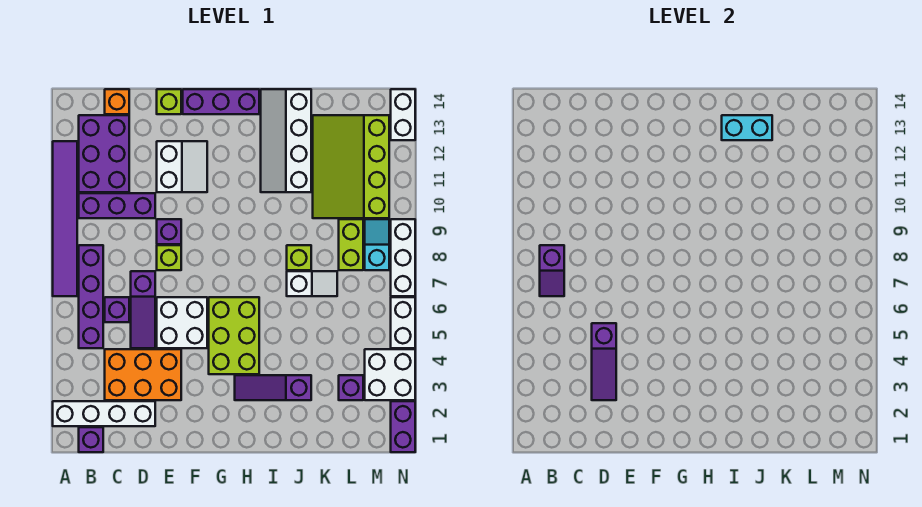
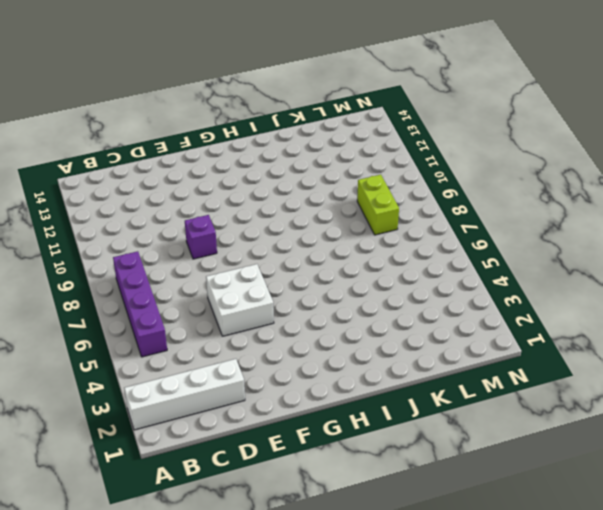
none -> purple tile A7:A12 level 1
none -> purple brick B1 level 1
none -> purple brick B10:D10 level 1
none -> purple brick B11:C13 level 1

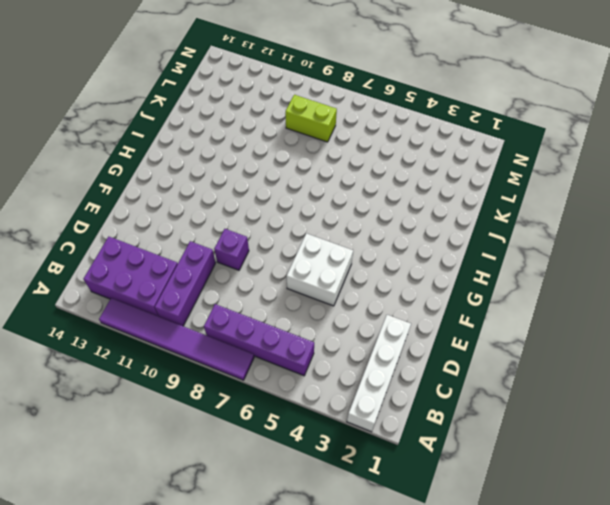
none -> purple brick B1 level 1
none -> orange brick C3:E4 level 1
none -> purple brick C6 level 1
none -> orange brick C14 level 1

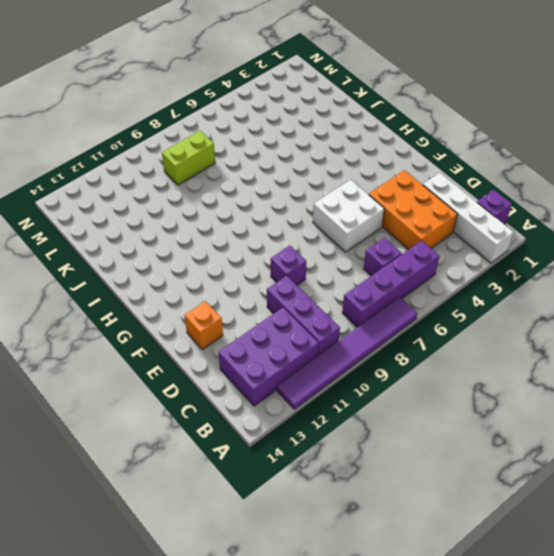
orange brick E13 level 1 -> orange brick C14 level 1
none -> purple slope D5:D7 level 1 top 7
none -> lime brick E8 level 1
none -> white slope E11:F12 level 1 top E
none -> lime brick E14 level 1

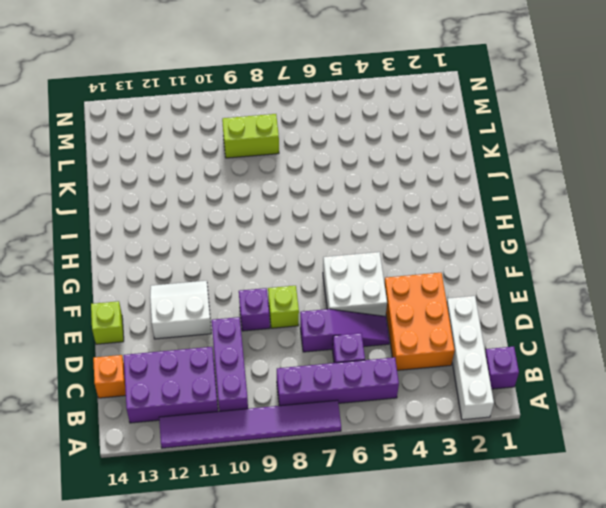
none -> purple brick F14:H14 level 1
none -> lime brick G4:H6 level 1
none -> purple slope H3:J3 level 1 top J
none -> white slope I11:J14 level 1 top J

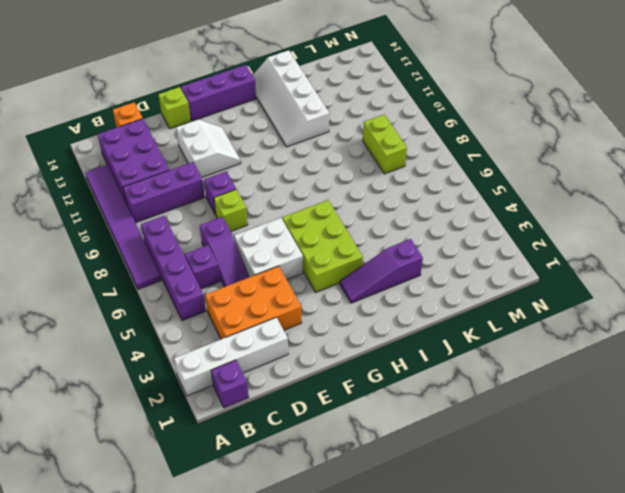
none -> white slope J7:K7 level 1 top J
none -> lime brick J8 level 1
none -> lime slope K10:M13 level 1 top M
none -> purple brick L3 level 1

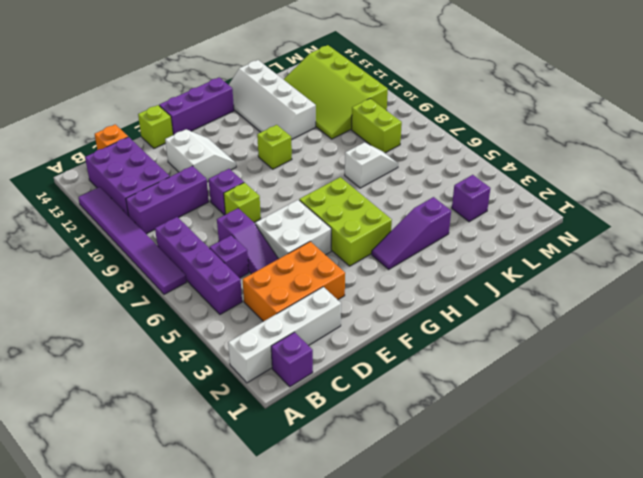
lime brick H10 level 1 -> lime brick J8 level 1
none -> white brick M3:N4 level 1
none -> cyan slope M8:M9 level 1 top 8
none -> purple brick N1:N2 level 1
none -> white brick N5:N6 level 1

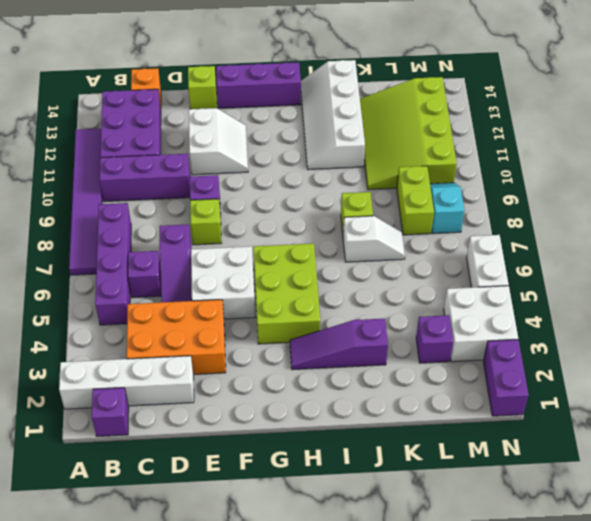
none -> white brick N7:N9 level 1
none -> white brick N13:N14 level 1
none -> purple slope B7:B8 level 2 top 8
none -> purple slope D3:D5 level 2 top 5

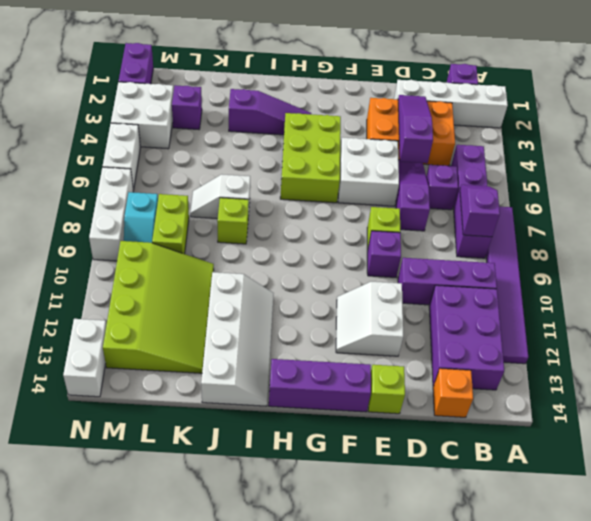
none -> cyan brick I13:J13 level 2

